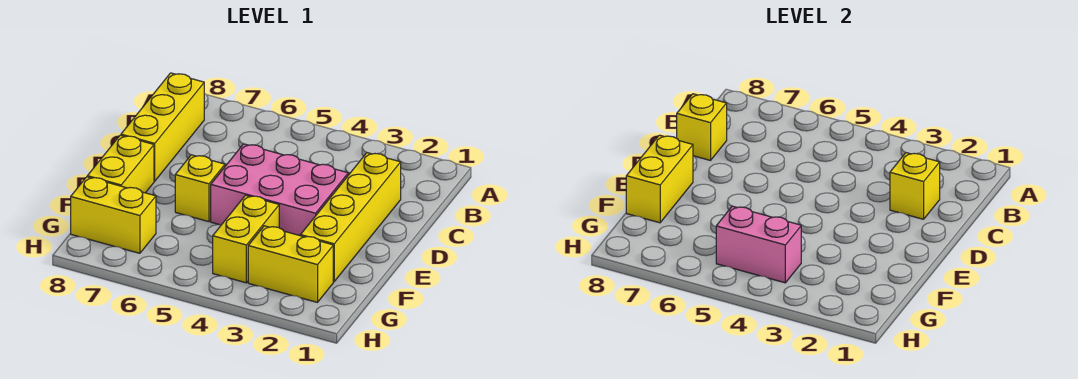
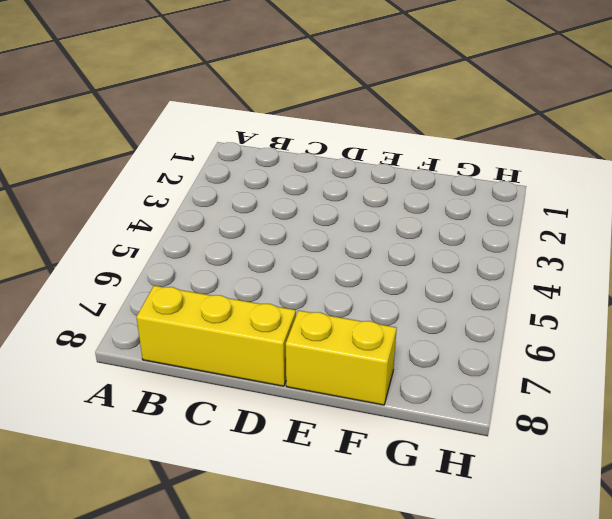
none -> yellow brick C2:F2 level 1
none -> pink brick D3:E5 level 1
none -> yellow brick E6 level 1

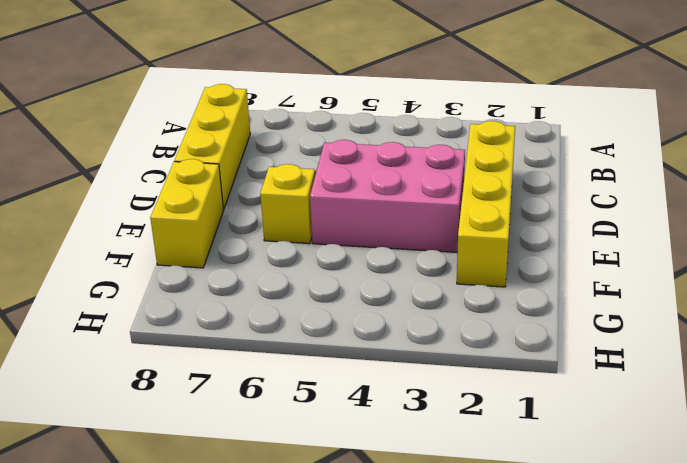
none -> yellow brick F4:G4 level 1
none -> yellow brick G2:G3 level 1
none -> yellow brick G7:G8 level 1

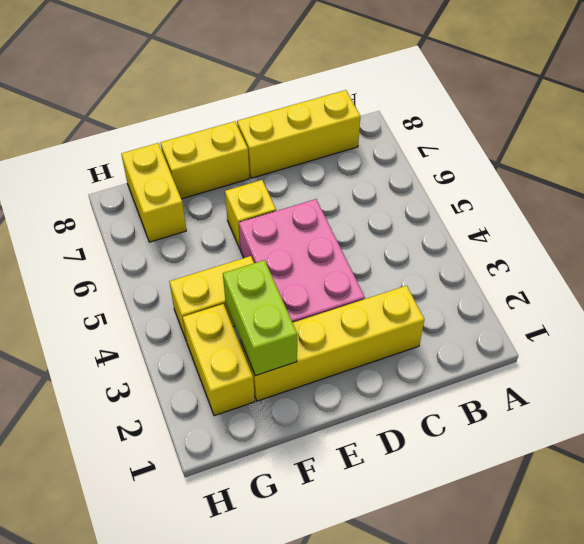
lime brick F2:F3 level 2 -> none
none -> yellow brick C2 level 2
none -> yellow brick C8 level 2
none -> yellow brick E8:F8 level 2

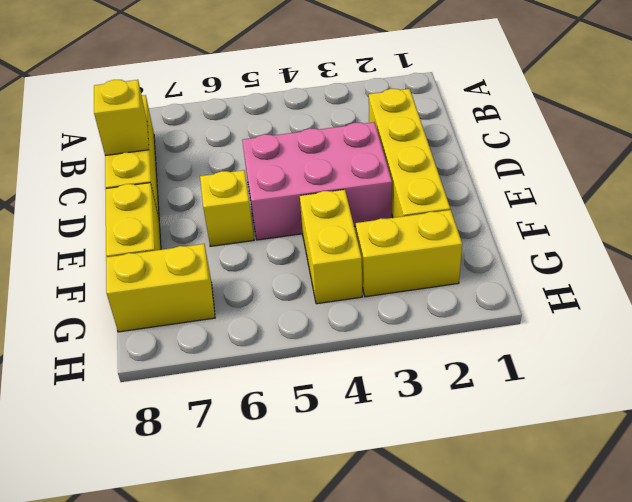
none -> yellow brick C2 level 2
none -> yellow brick E8:F8 level 2
none -> pink brick G4:G5 level 2

